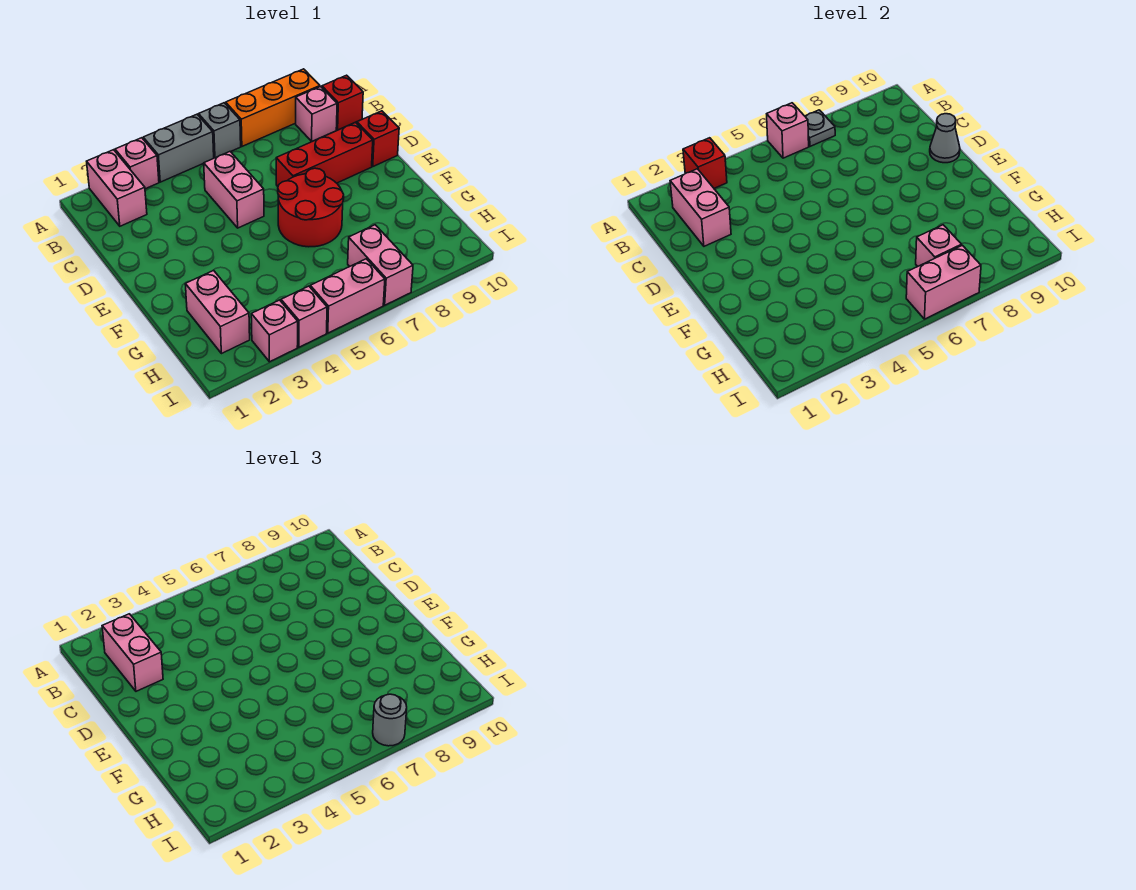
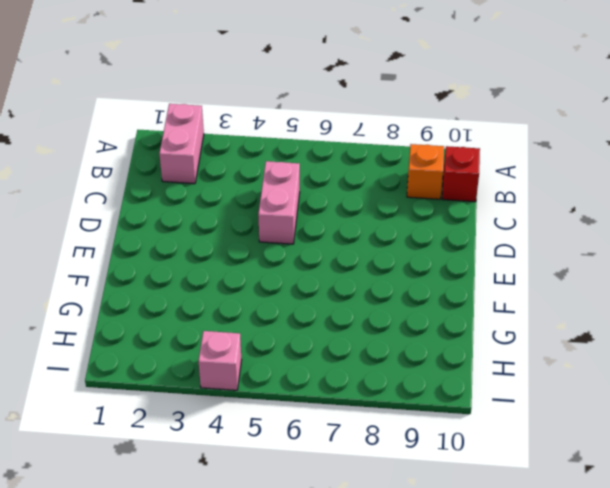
orange brick B9 level 1 -> pink brick B9 level 1
none -> pink brick A3 level 1
none -> grey brick A4:A5 level 1
none -> grey brick A6 level 1

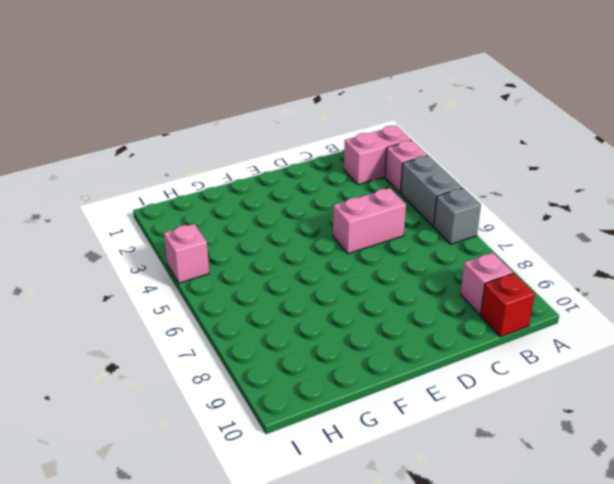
none -> orange brick A7:A9 level 1
none -> red brick D7:D9 level 1
none -> red brick D10 level 1

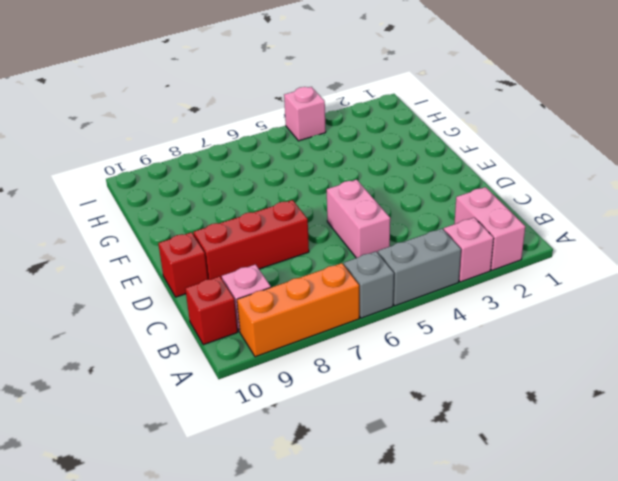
none -> red round brick E6:F7 level 1
none -> pink brick G2:H2 level 1
none -> pink brick H7:I7 level 1

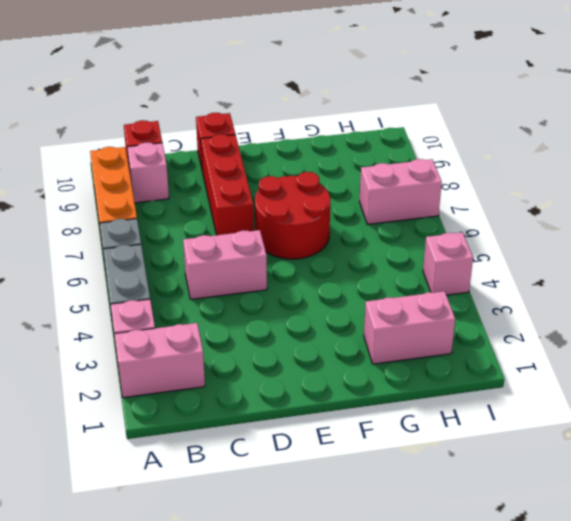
none -> pink brick I3 level 1
none -> pink brick I5:I6 level 1
none -> red brick A3 level 2

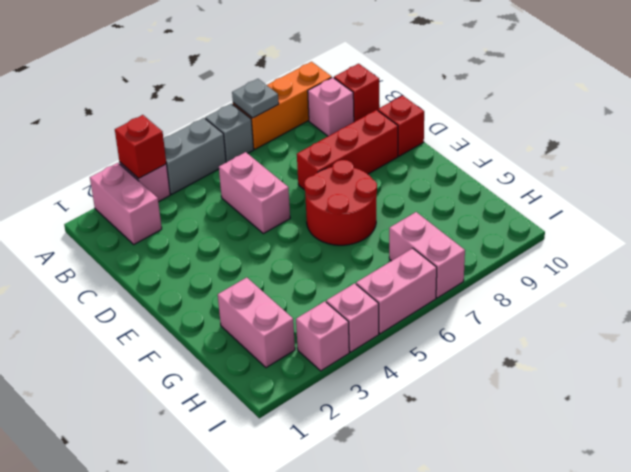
none -> pink brick A6 level 2
none -> pink brick B2:C2 level 2
none -> grey cone D10 level 2

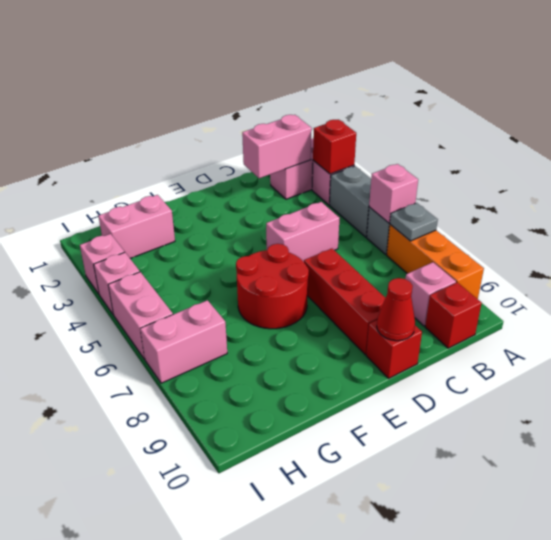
red cone D10 level 2 -> grey cone D10 level 2
none -> pink brick H7 level 2
none -> pink brick I6:I7 level 2
none -> pink brick B2:C2 level 3

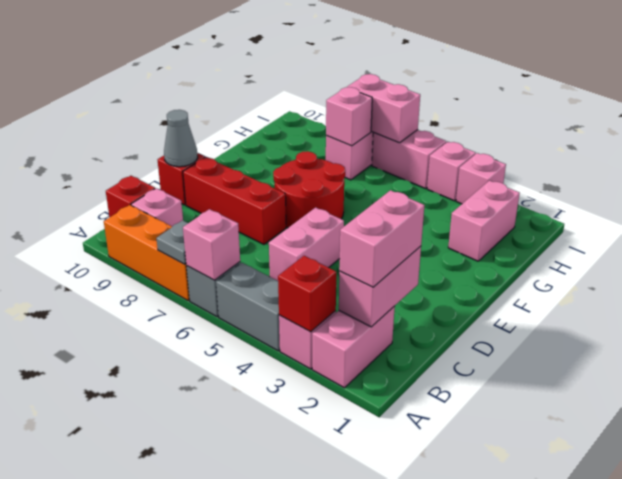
none -> grey round brick I7 level 3

